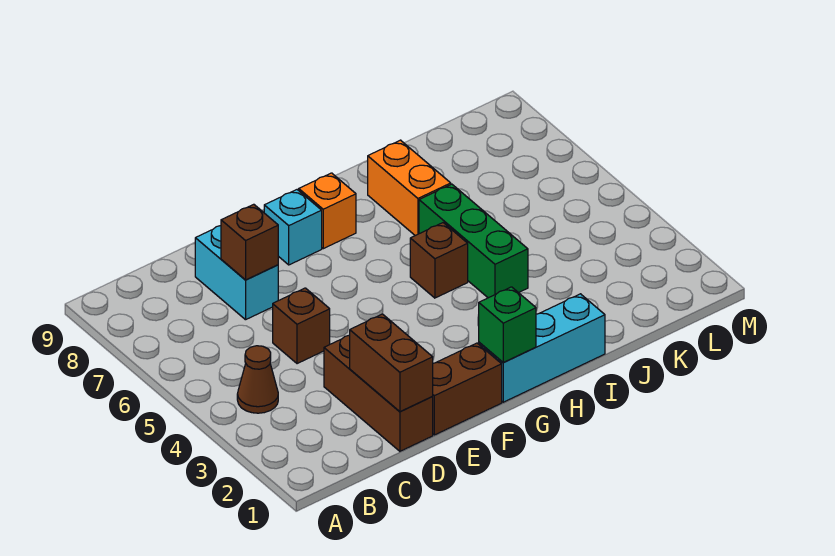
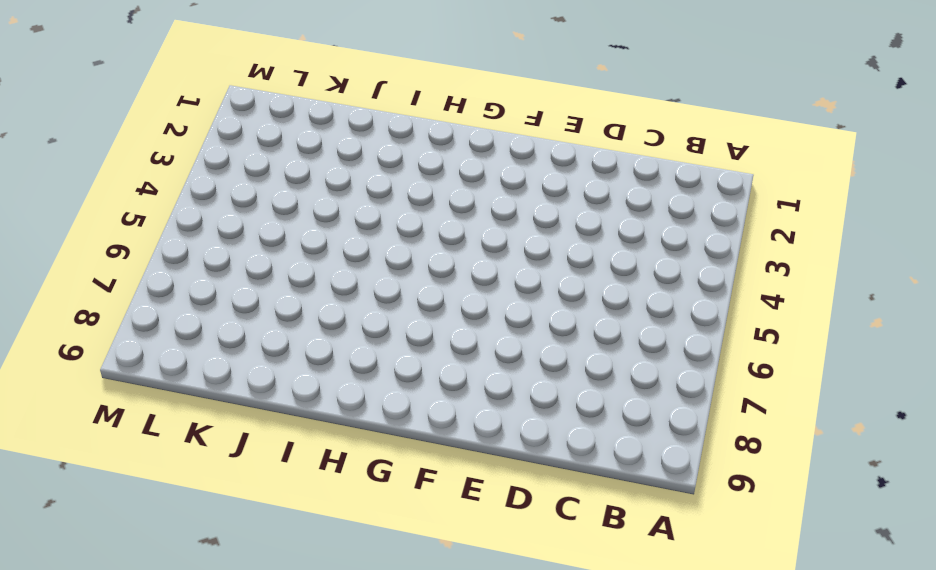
none -> brown cone B4 level 1
none -> brown brick D1:D3 level 1
none -> brown brick D5 level 1

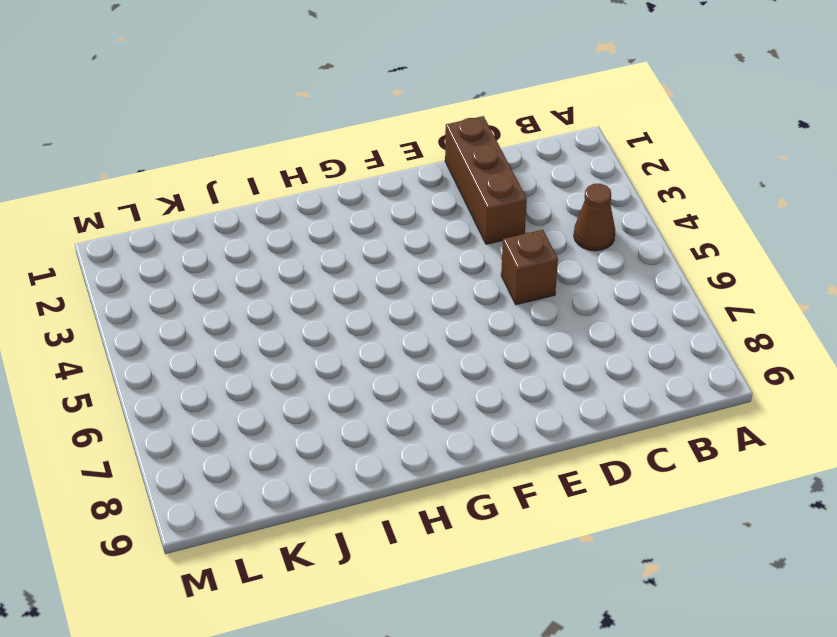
none -> cyan brick D7:D8 level 1
none -> brown brick E1:F1 level 1
none -> cyan brick F8 level 1

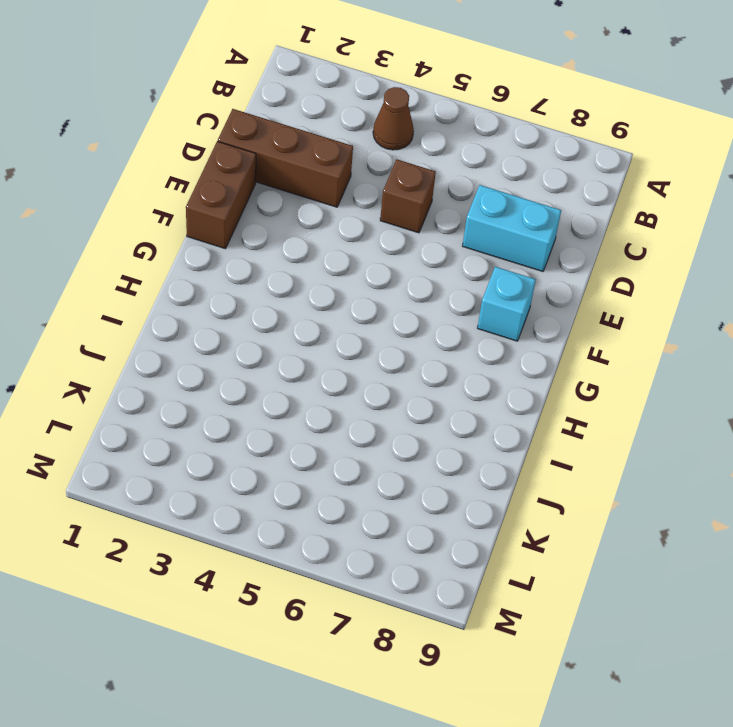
none -> cyan brick G1:I1 level 1
none -> orange brick G8 level 1
none -> brown brick H5 level 1

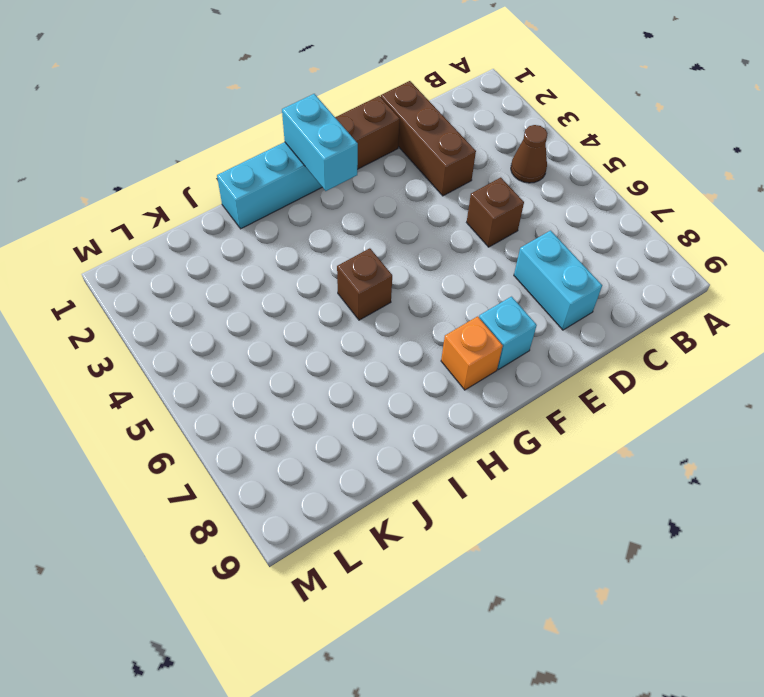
cyan brick G1:G2 level 2 -> green brick G1 level 2
none -> green brick I4:I6 level 1
none -> orange brick I7:I8 level 1
none -> brown brick D1:D2 level 2

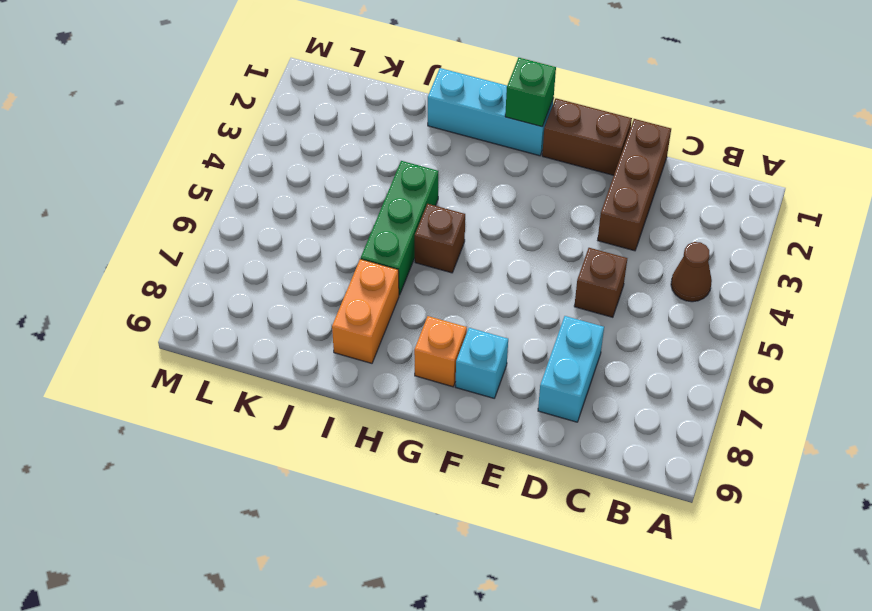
none -> brown brick D1:D2 level 2
none -> brown brick D7 level 2

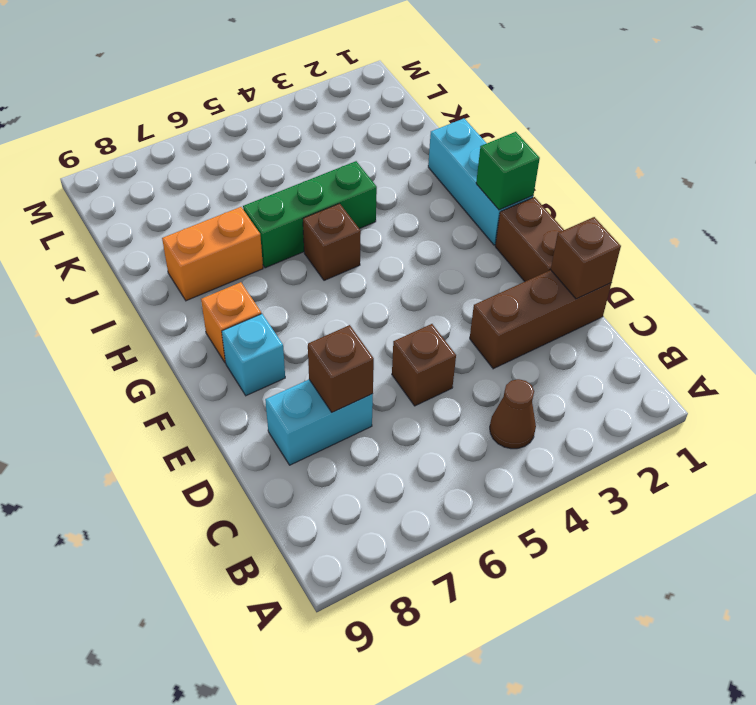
brown brick D1 level 2 -> brown brick D1:D2 level 2

